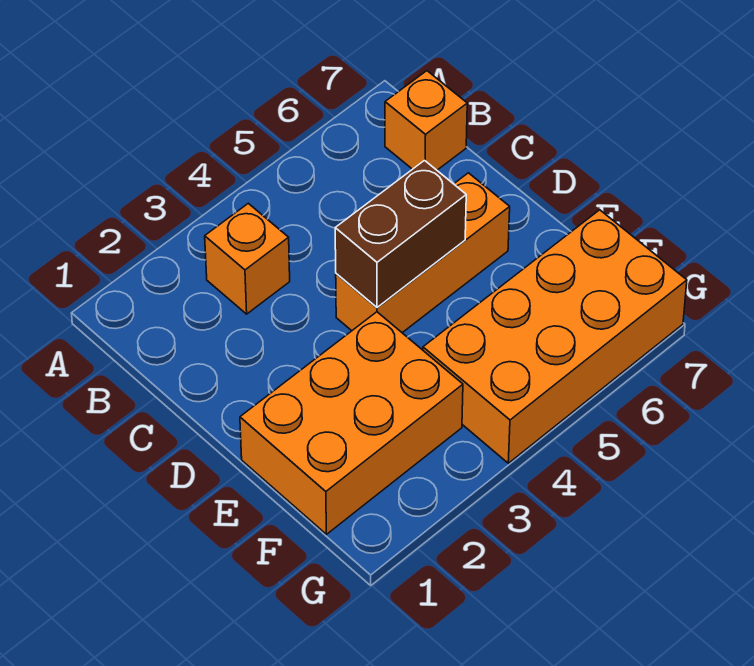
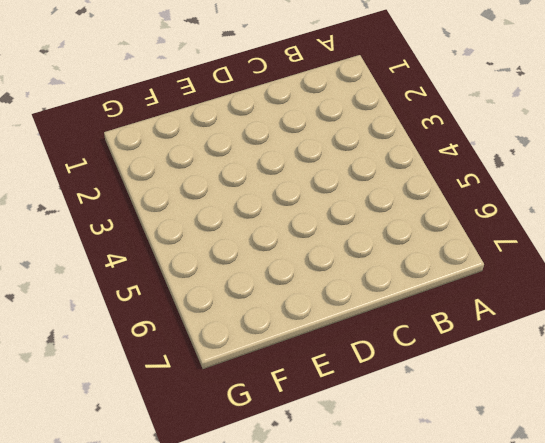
none -> orange brick B3 level 1
none -> orange brick B7 level 1

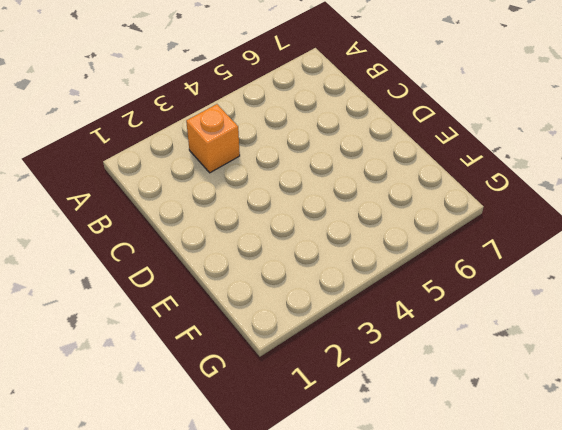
none -> orange brick B7 level 1
none -> orange brick D4:D6 level 1

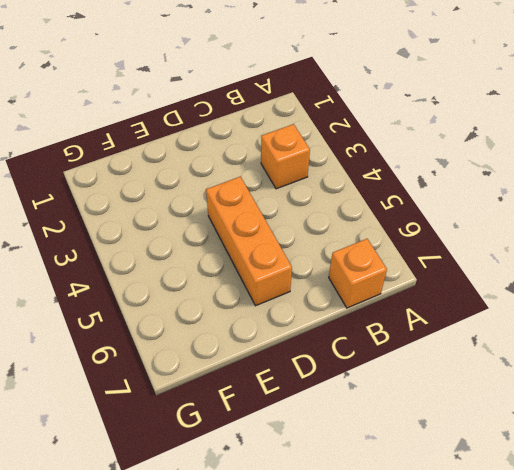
none -> orange brick E1:F3 level 1
none -> orange brick F4:G7 level 1

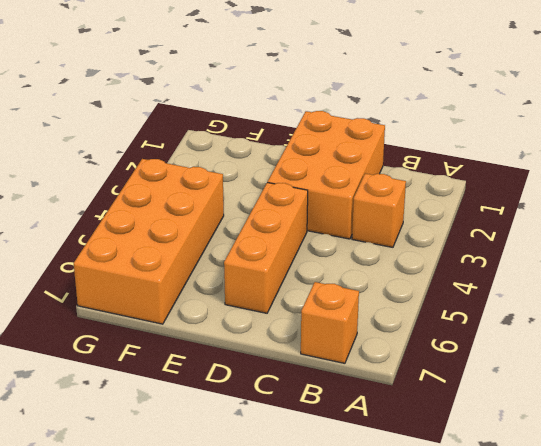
orange brick C1:D3 level 1 -> orange brick E1:F3 level 1
none -> brown brick D4:D5 level 2

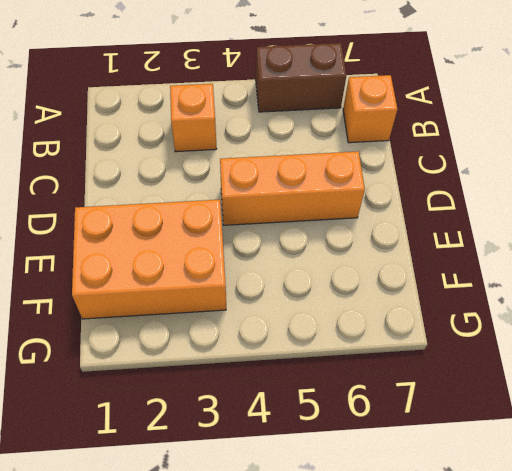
brown brick A5:A6 level 1 -> brown brick D4:D5 level 2
none -> orange brick F4:G7 level 1

